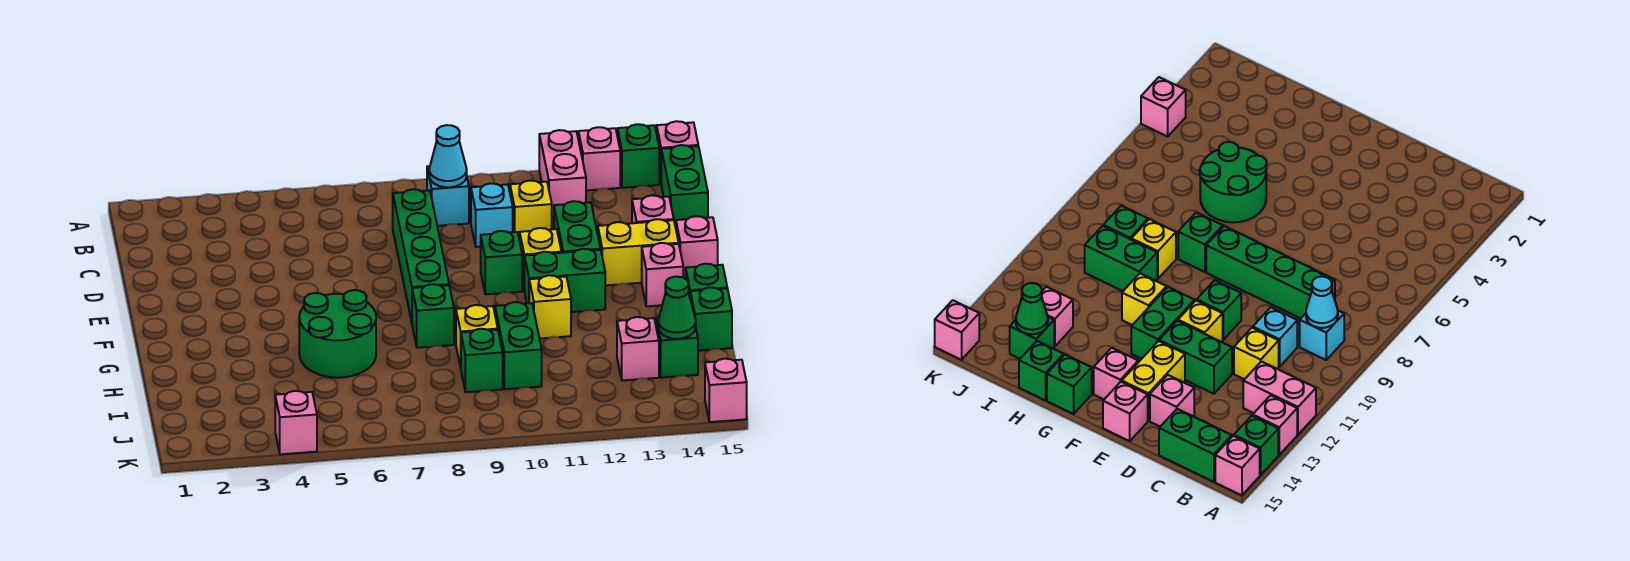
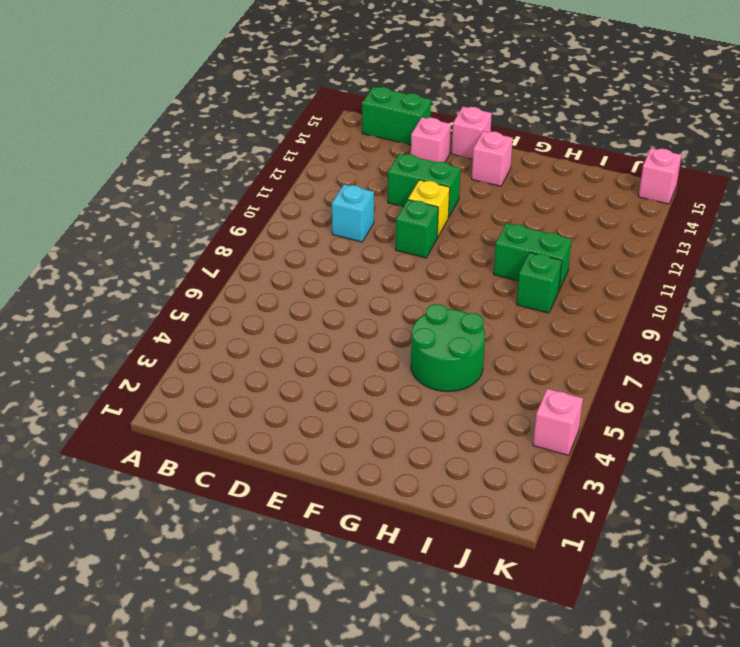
none -> pink brick A12:B12 level 1
none -> pink brick A13 level 1
none -> green brick A14 level 1
none -> pink brick A15 level 1

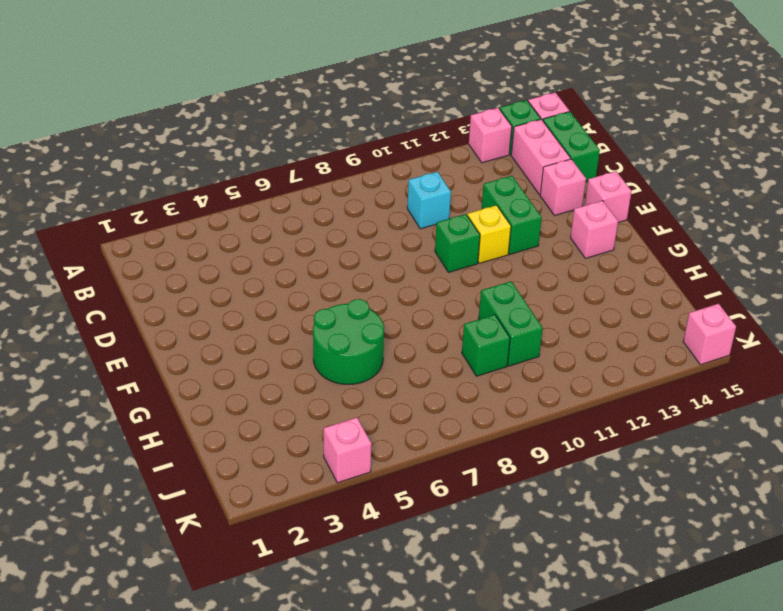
pink brick B14:C14 level 1 -> pink brick A12:B12 level 1
none -> cyan brick B9 level 1
none -> green brick C8:F8 level 1
none -> yellow brick C11 level 1
none -> yellow brick E13:E14 level 1

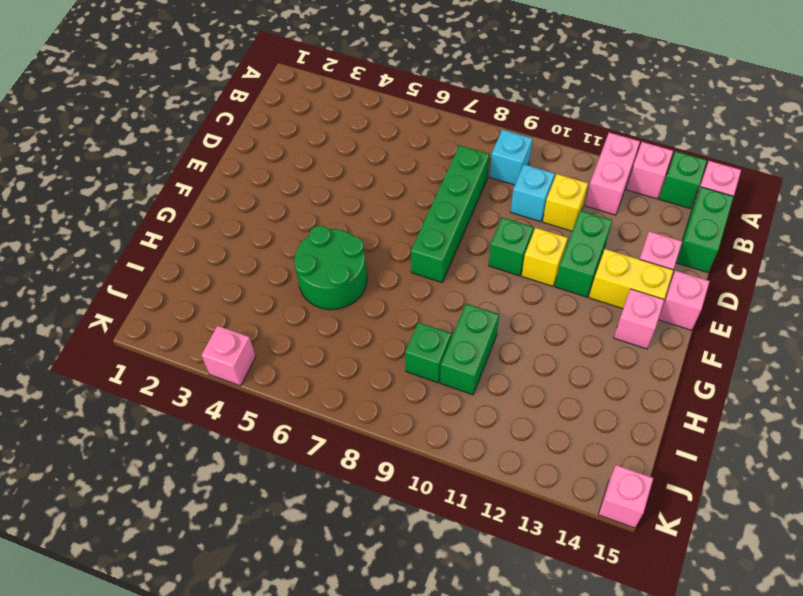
none -> green brick F11:F12 level 1
none -> green brick G8 level 1
none -> yellow brick G11 level 1
none -> green brick G15 level 1

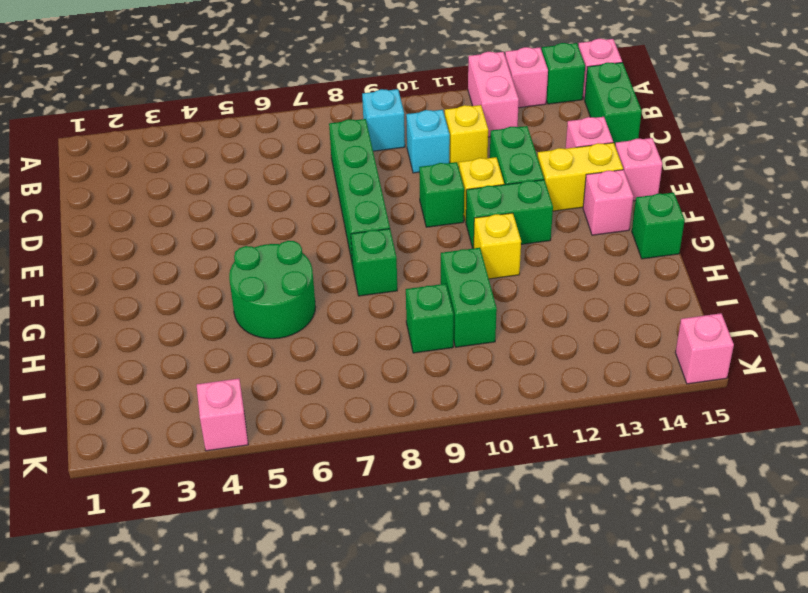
none -> yellow brick H9 level 1
none -> green brick H15 level 1
none -> pink brick I13 level 1
none -> green brick I14 level 1

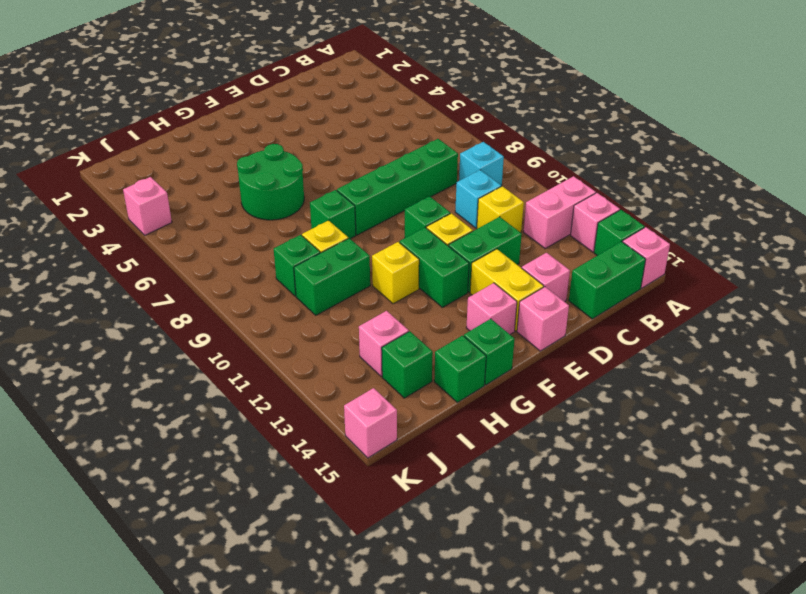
none -> cyan cone B9 level 2
none -> green cone I14 level 2

